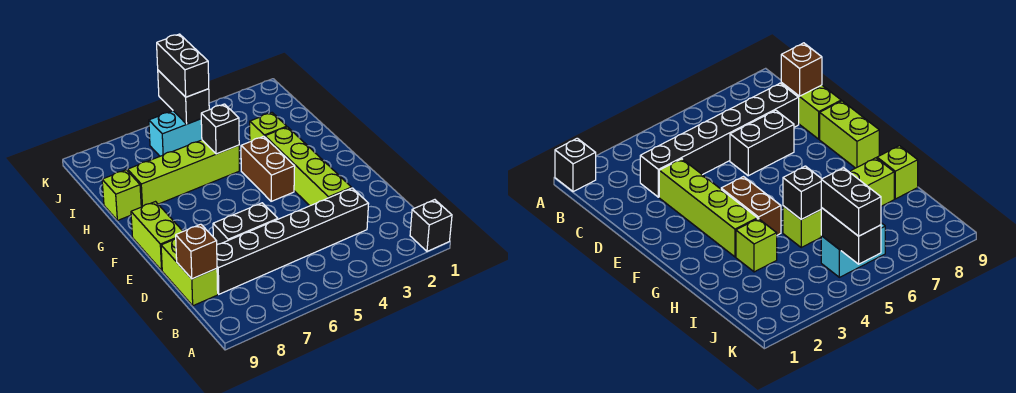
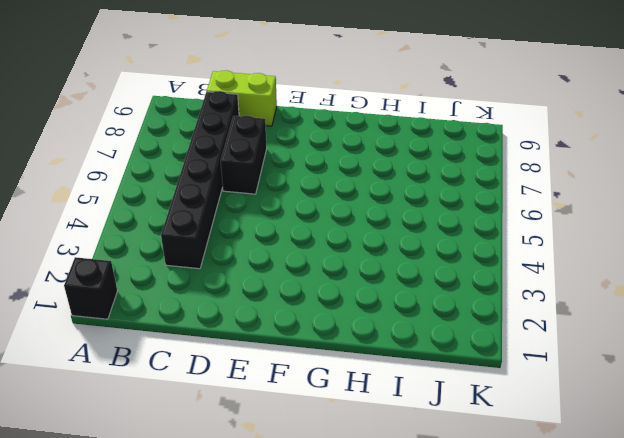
none -> lime brick D3:G3 level 1
none -> lime brick E9:F9 level 1
none -> brown brick F4:G4 level 1

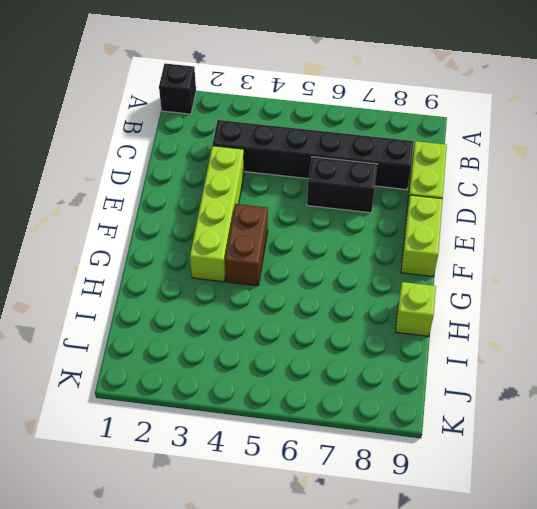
none -> lime brick H3 level 1
none -> lime brick H5:H8 level 1
none -> cyan brick J5:J6 level 1

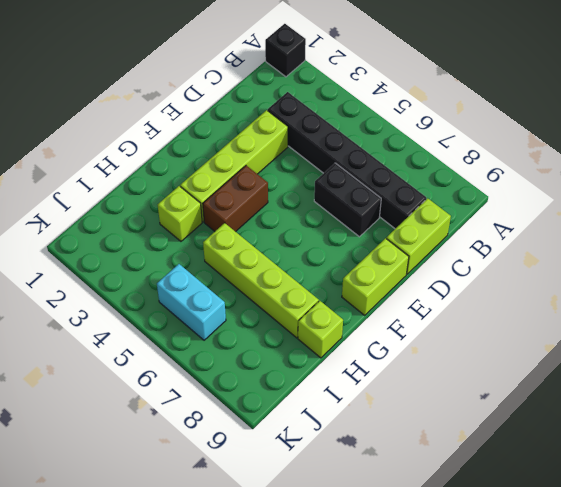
none -> brown brick C9 level 2
none -> black brick H5 level 2
none -> black brick J5:K5 level 2

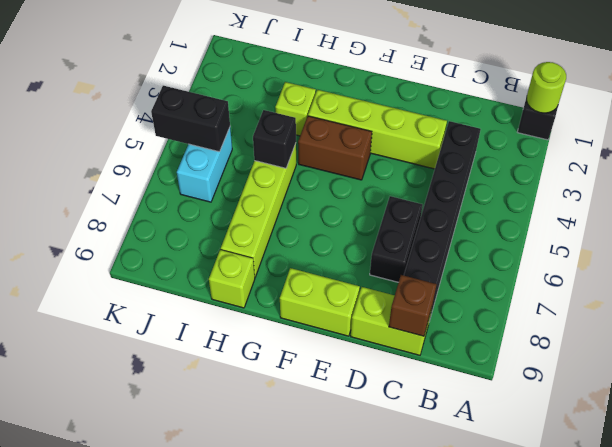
lime round brick A1 level 2 -> none
none -> black brick J5:K5 level 3

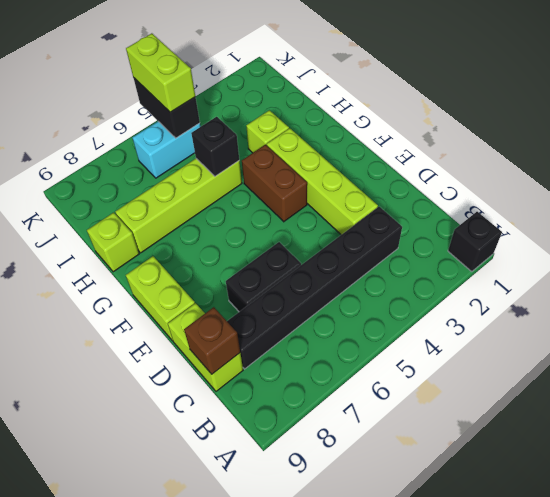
lime brick J5:K5 level 3 -> black brick J5:K5 level 3

